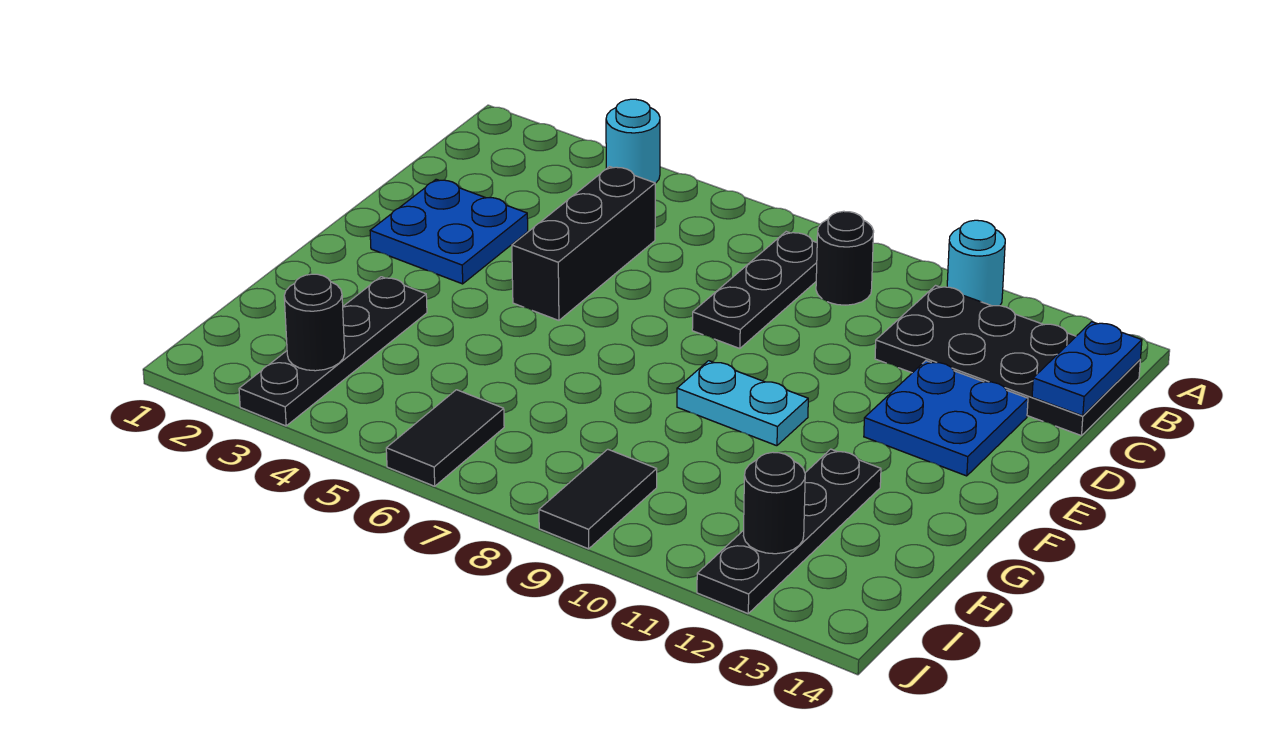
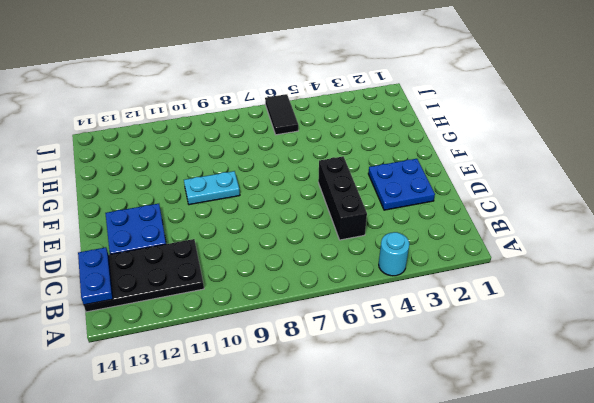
none -> cyan round brick A11 level 1
none -> black plate B8:D8 level 1
none -> black round brick B9 level 1

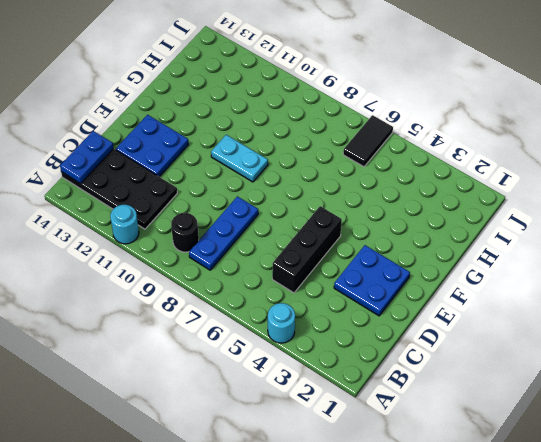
blue plate B8:D8 level 1 -> black plate B8:D8 level 1
none -> black plate G3:J3 level 1
none -> black plate G12:J12 level 1
none -> black tile I9:J9 level 1

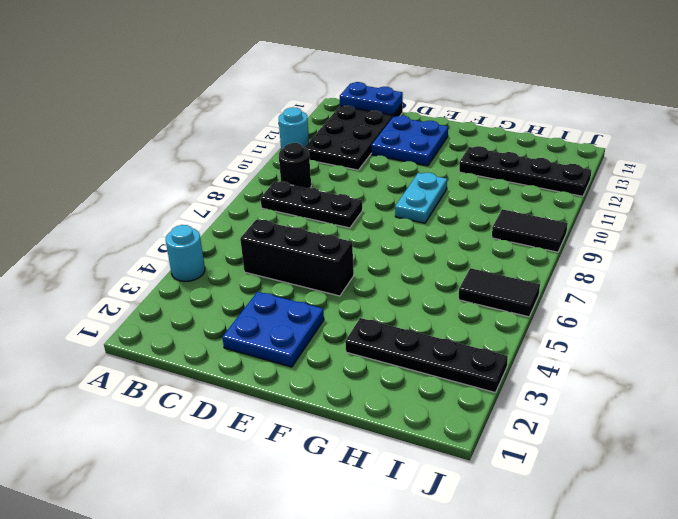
none -> black round brick I3 level 2
none -> black round brick I12 level 2

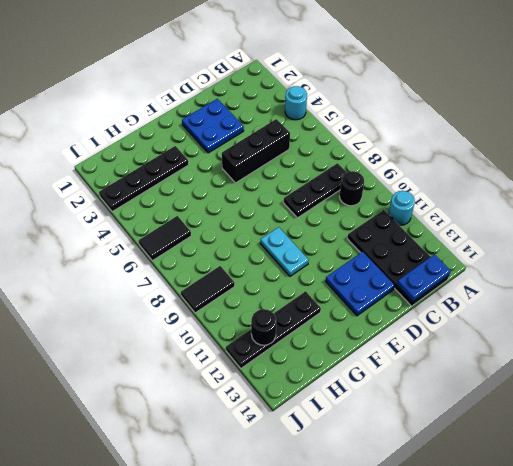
none -> black round brick I3 level 2

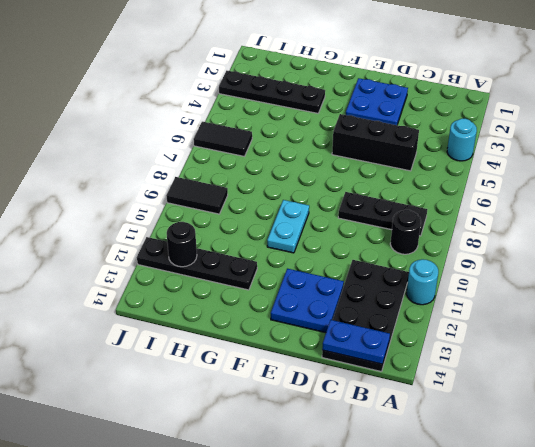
none -> black round brick I3 level 2

